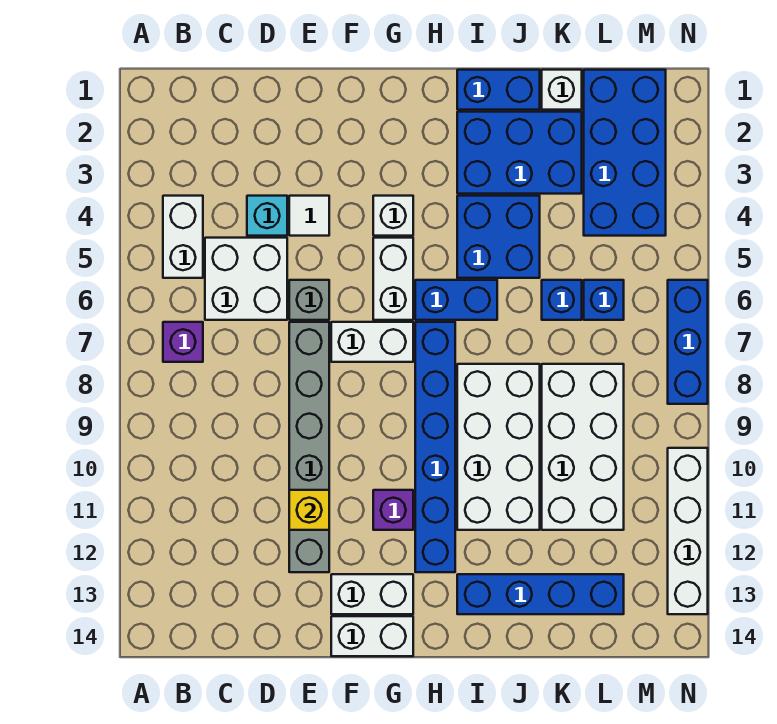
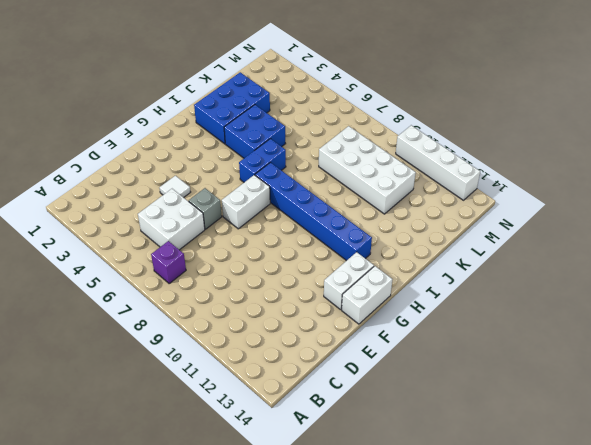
none -> white brick B4:B5 level 1
none -> cyan brick D4 level 1
none -> grey brick E7:E12 level 1

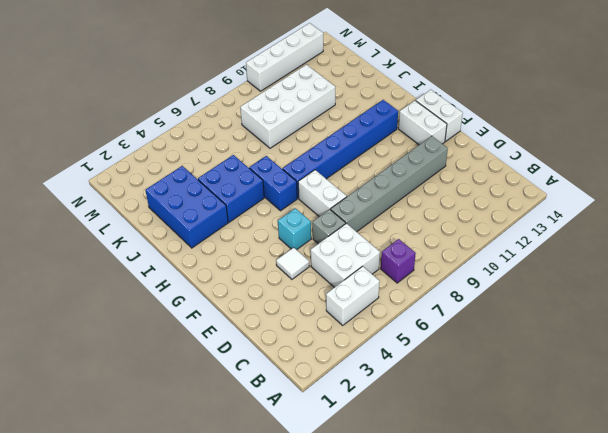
cyan brick F5 level 1 -> cyan brick D4 level 1
none -> white brick G4 level 1
none -> white brick G5:G6 level 1
none -> purple brick G11 level 1

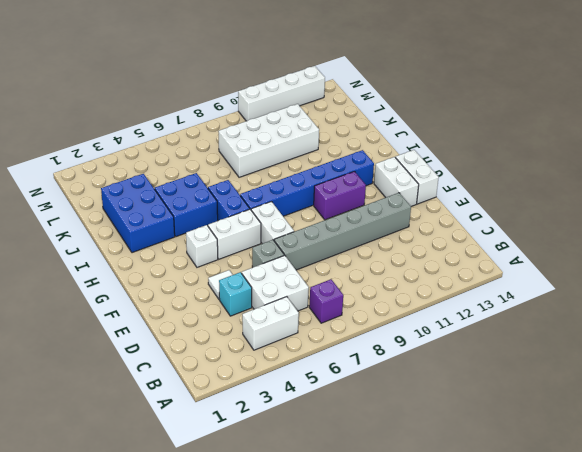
purple brick G10:G11 level 1 -> purple brick G11 level 1
none -> blue brick I1:J1 level 1
none -> white brick I8:J11 level 1
none -> blue brick I13:L13 level 1

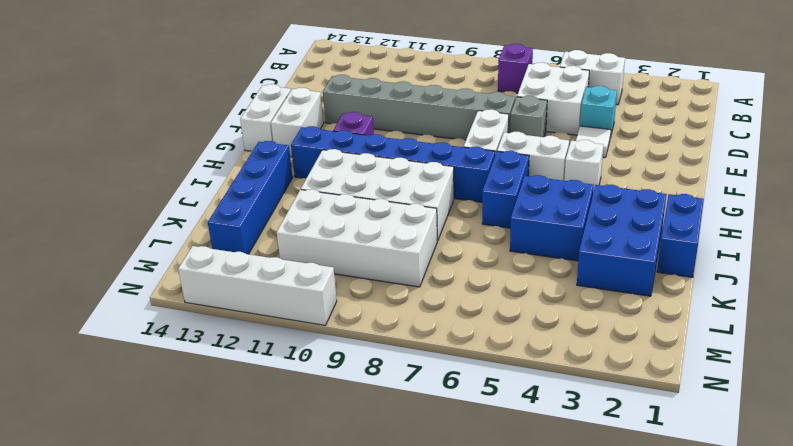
none -> white brick K1 level 1
none -> blue brick K6 level 1
none -> blue brick L1:M4 level 1

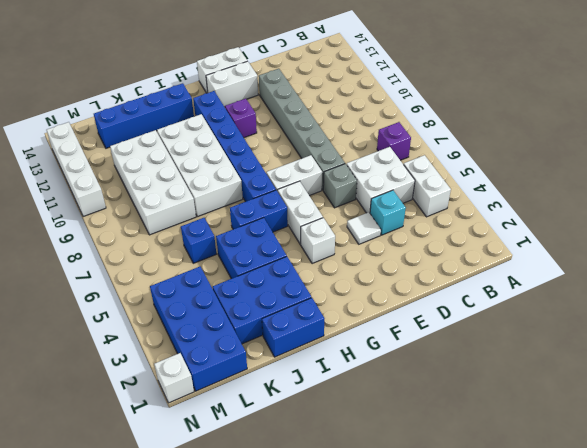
white brick N1 level 1 -> white brick K1 level 1
none -> blue brick L6 level 1
none -> blue brick N6:N8 level 1
none -> yellow brick E11 level 2

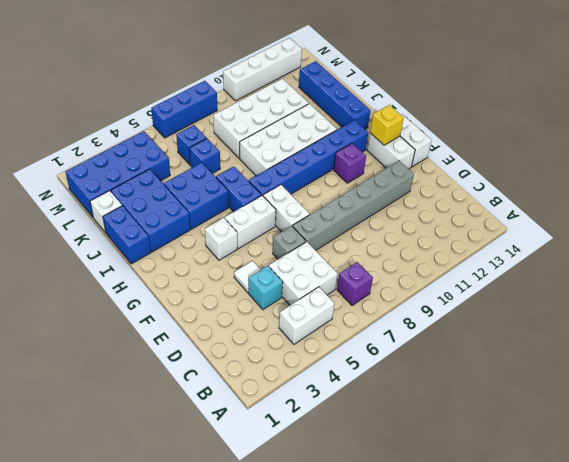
yellow brick G13 level 2 -> yellow brick E11 level 2

